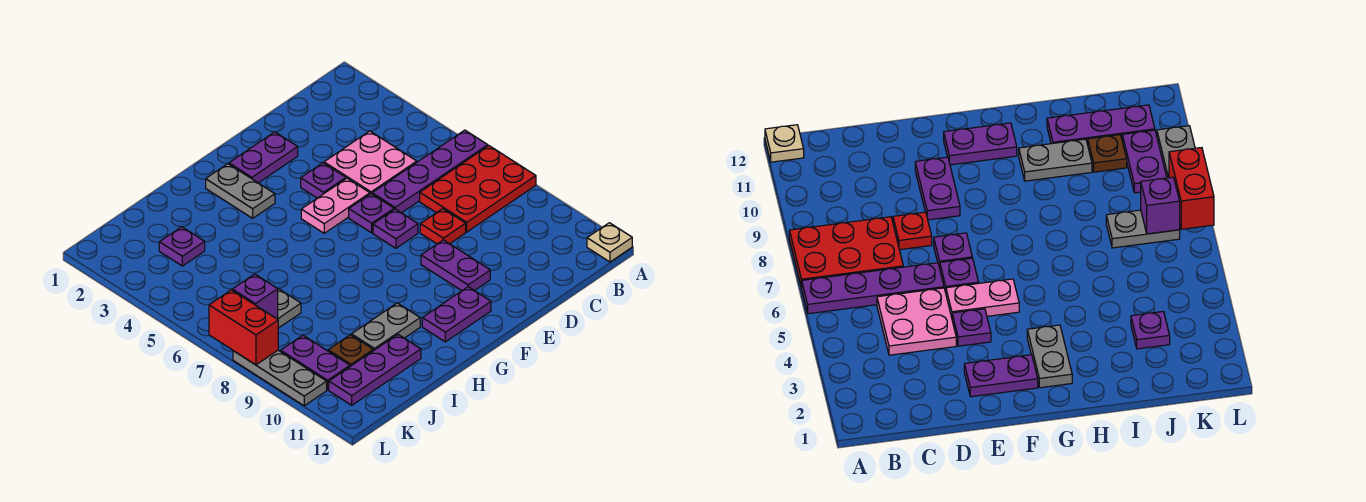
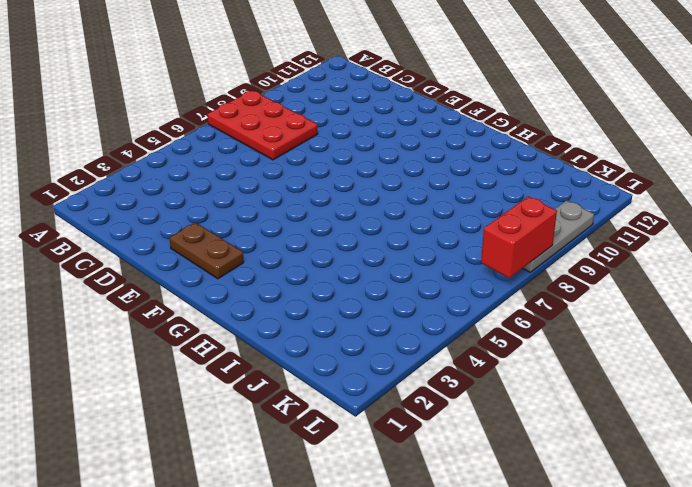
brown plate E2:F2 level 1 -> purple plate E2:F2 level 1
none -> purple plate A6:D6 level 1
none -> tan plate A12 level 1
none -> pink plate C4:D5 level 1

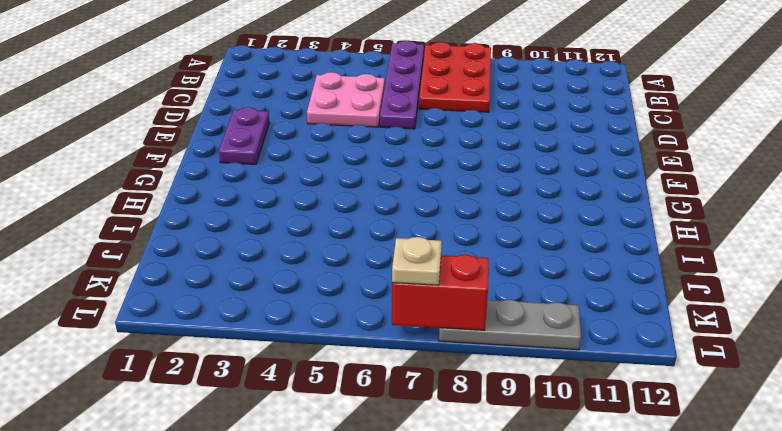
tan plate L7 level 3 -> tan plate A12 level 1
none -> red plate D8 level 1
none -> purple plate E4 level 1
none -> pink plate E5:F5 level 1

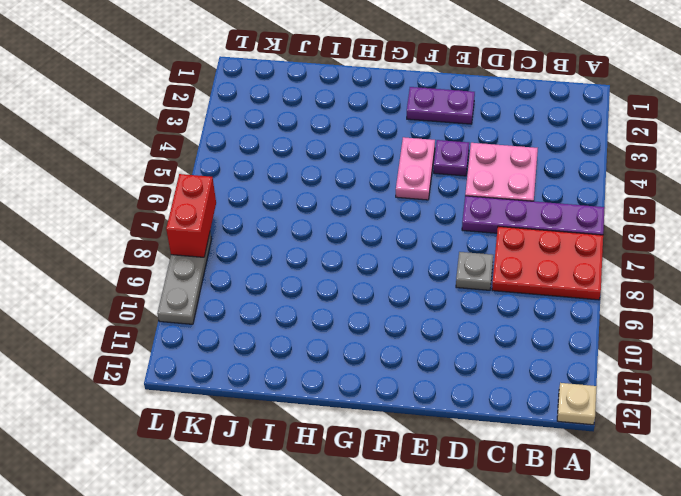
grey plate D8 level 1 -> red plate D8 level 1
pink plate F4:F5 level 1 -> pink plate E5:F5 level 1
none -> purple plate E6 level 1
none -> purple plate E7 level 1
none -> purple plate E9:E10 level 1

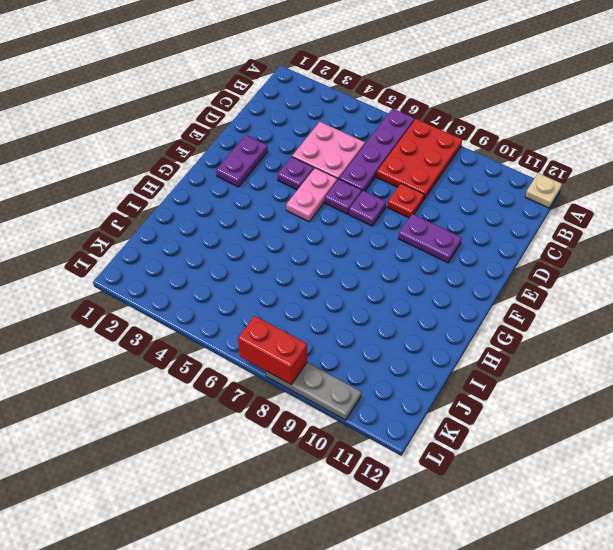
none -> purple plate F11:G11 level 1
none -> grey plate G2:G3 level 1
none -> grey plate H10:I10 level 1

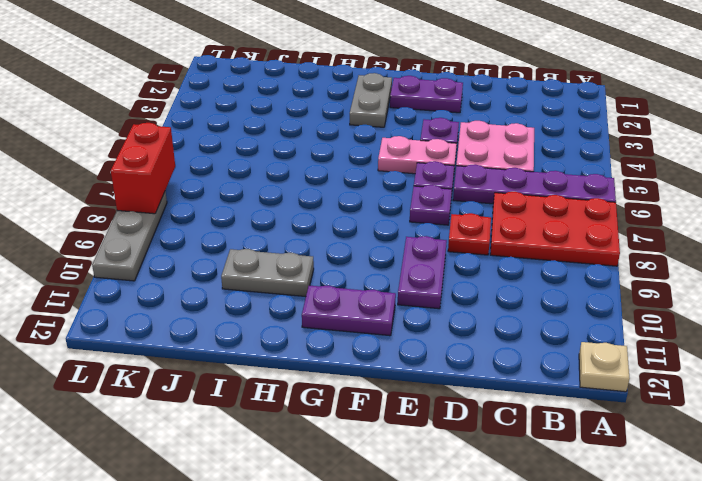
none -> purple plate I11:K11 level 1
none -> purple plate J3 level 1
none -> grey plate J7:K7 level 1

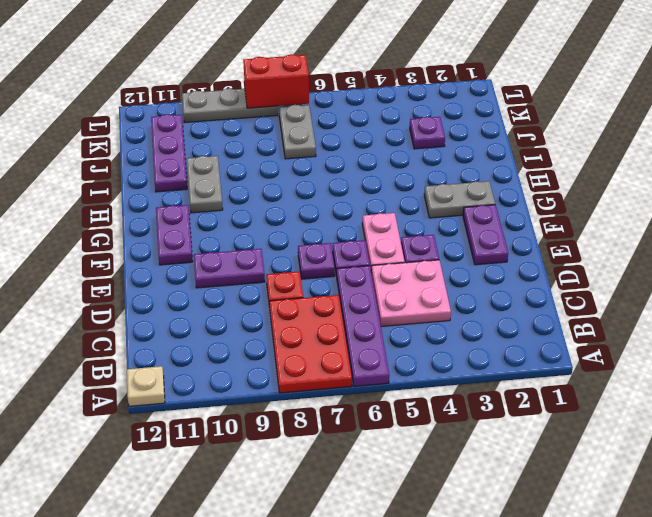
none -> brown plate J10 level 1
none -> purple plate K9:K10 level 1
none -> purple brick K7 level 2

